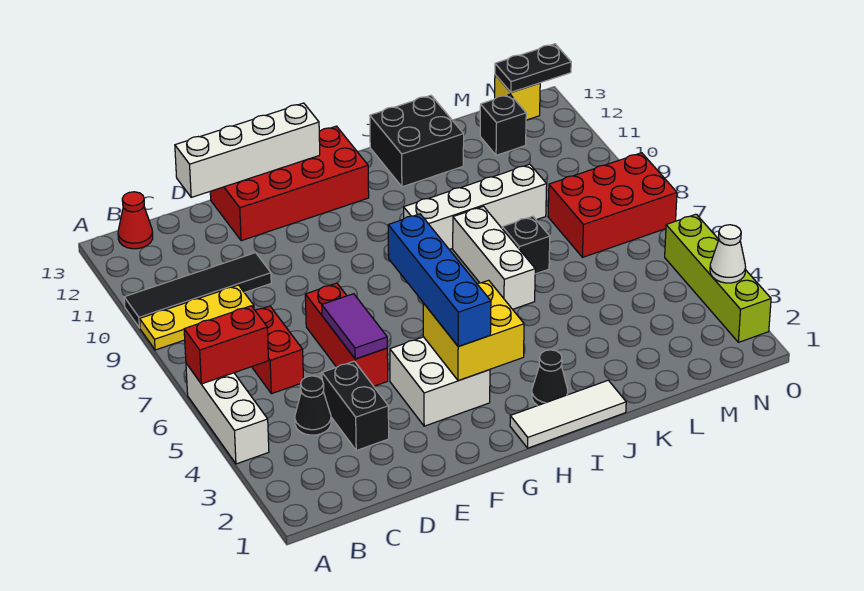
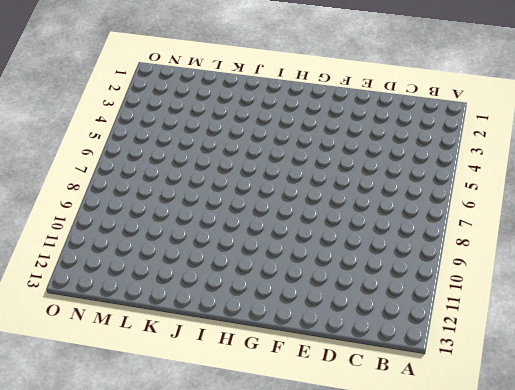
none -> white brick A4:A6 level 1
none -> yellow plate A9:C9 level 1
none -> black tile A10:D10 level 1

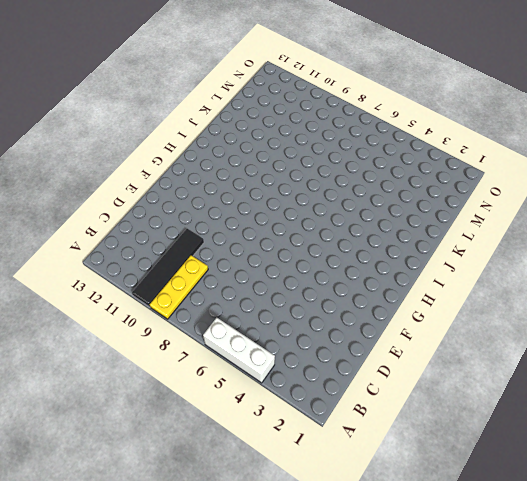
none -> red cone B13 level 1
none -> black cone C4 level 1
none -> red brick C6:C7 level 1

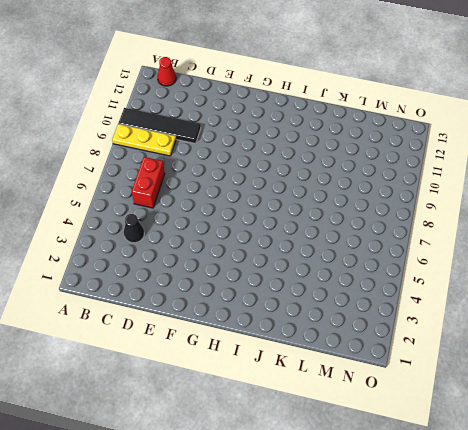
none -> white brick A4:A6 level 1
none -> black brick D3:D4 level 1
none -> red brick E5:E7 level 1

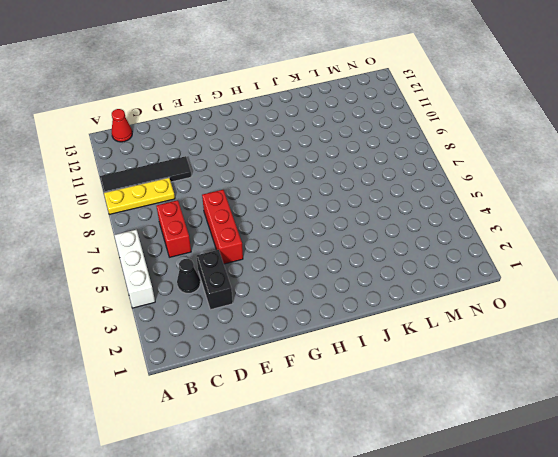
none -> red brick E12:H13 level 1
none -> white brick F3:G4 level 1
none -> white tile H1:J1 level 1

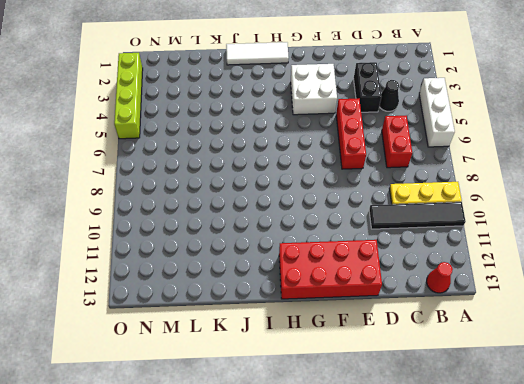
none -> black cone I2 level 1
none -> white brick I9:L9 level 1
none -> white brick J6:J8 level 1

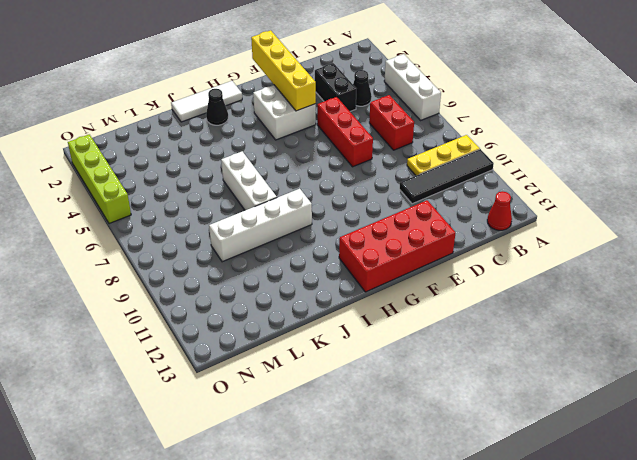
yellow brick F1:F4 level 2 -> none
none -> black brick J12:K13 level 1
none -> black brick K7 level 1
none -> red brick M7:O8 level 1

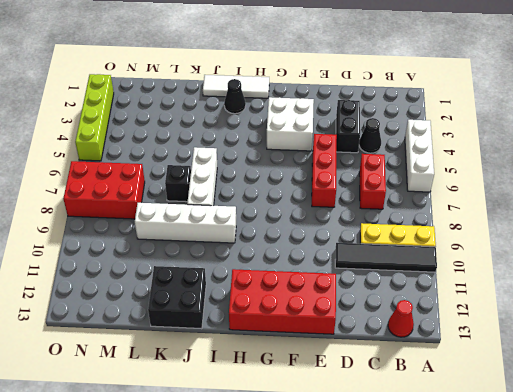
none -> black brick M12 level 1
none -> yellow brick N13 level 1
none -> red brick A6:B6 level 2

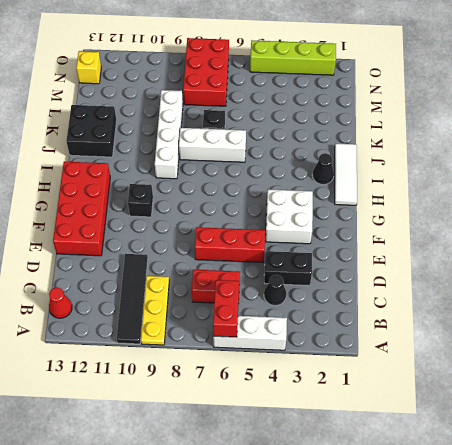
black brick G10 level 1 -> black brick M12 level 1
none -> white brick D13:G13 level 2
none -> purple tile E5:E6 level 2
none -> yellow brick G3:H4 level 2

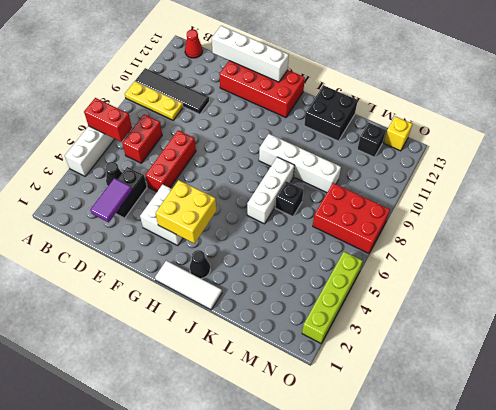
purple tile D2:D3 level 2 -> purple tile E5:E6 level 2
none -> black plate N13:O13 level 2
none -> white cone O3 level 2
none -> blue brick G3:G6 level 3

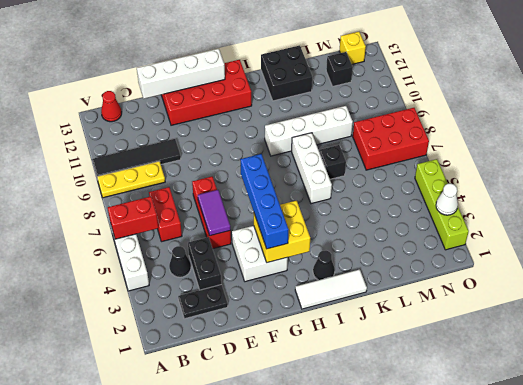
black plate C2:D2 level 1 -> black plate N13:O13 level 2

